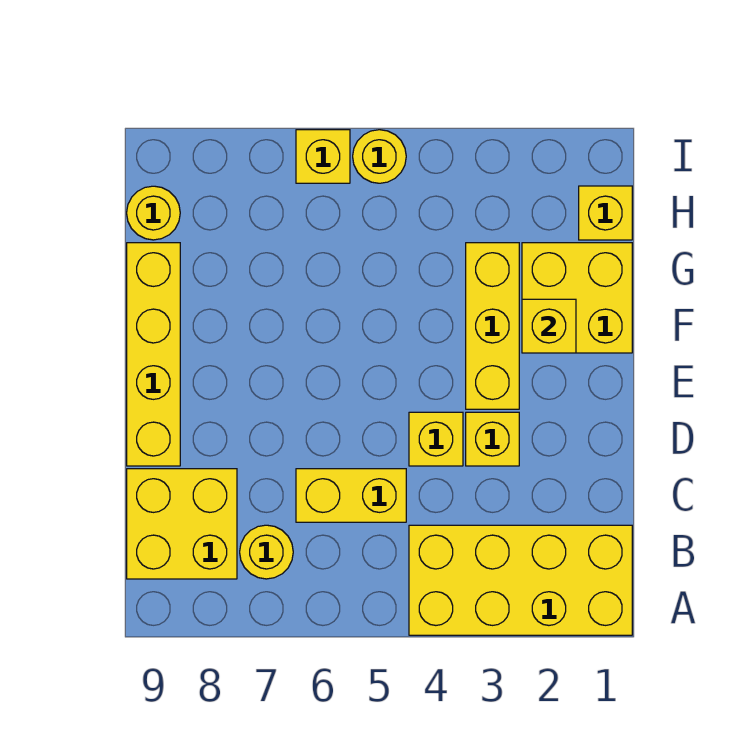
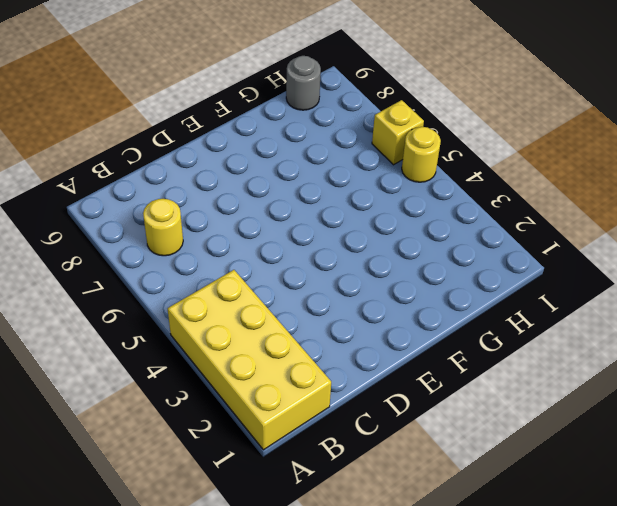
grey round brick H9 level 1 -> yellow round brick H9 level 1
none -> yellow brick B8:C9 level 1
none -> yellow brick C5:C6 level 1
none -> yellow brick D3 level 1

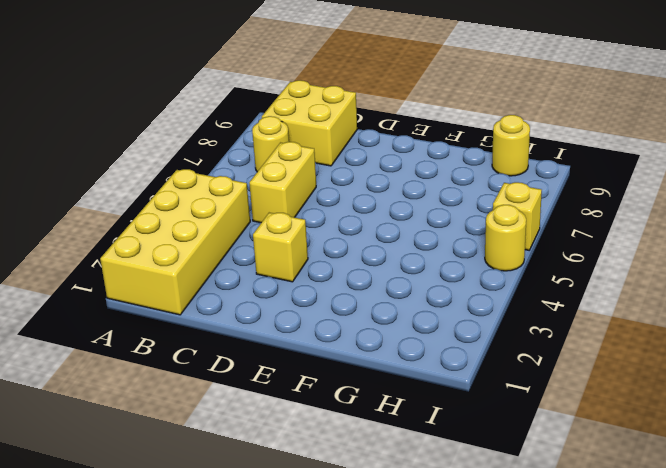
none -> yellow brick D4 level 1
none -> yellow brick D9:G9 level 1
none -> yellow brick E3:G3 level 1

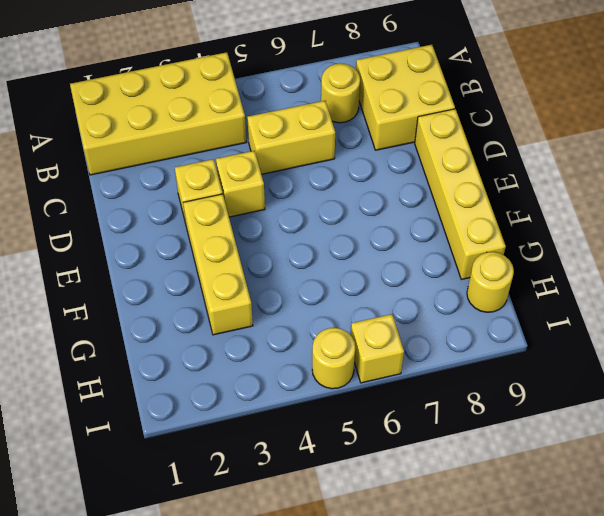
none -> yellow brick F1:G2 level 1
none -> yellow brick H1 level 1
none -> yellow brick F2 level 2

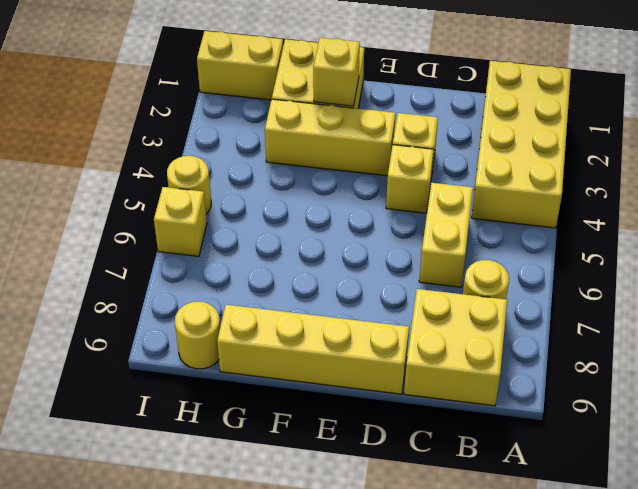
yellow brick H1:I1 level 1 -> yellow brick H1 level 1

